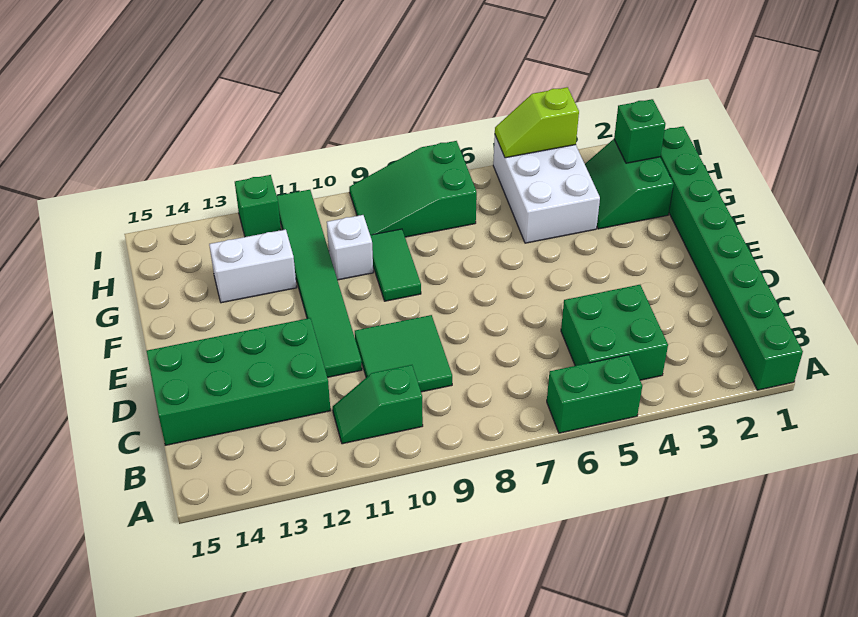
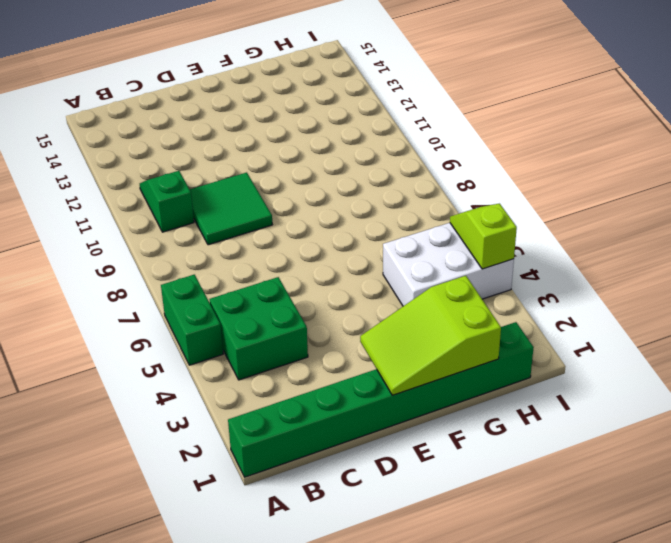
lime slope E1:G2 level 2 top G -> none
none -> green brick C12:D15 level 1
none -> green tile D11:I11 level 1
none -> green tile F9:G9 level 1

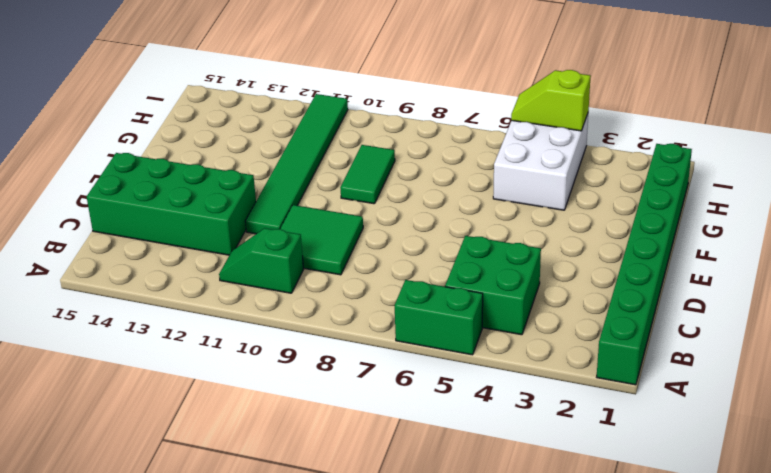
none -> green slope G2:H3 level 1 top 2
none -> white brick G10 level 1
none -> white brick G12:G13 level 1

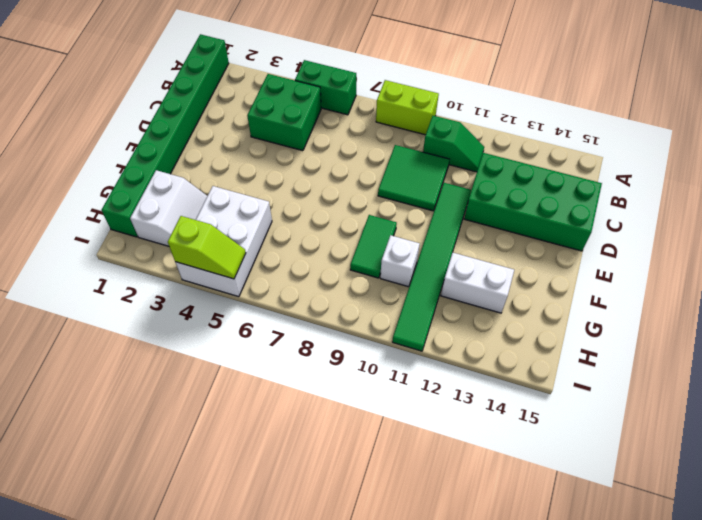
lime brick A8:A9 level 1 -> none
white slope G2:H3 level 1 top 2 -> green slope G2:H3 level 1 top 2
none -> green slope H7:I9 level 1 top 7
none -> green brick I12 level 1
none -> green brick H2 level 2

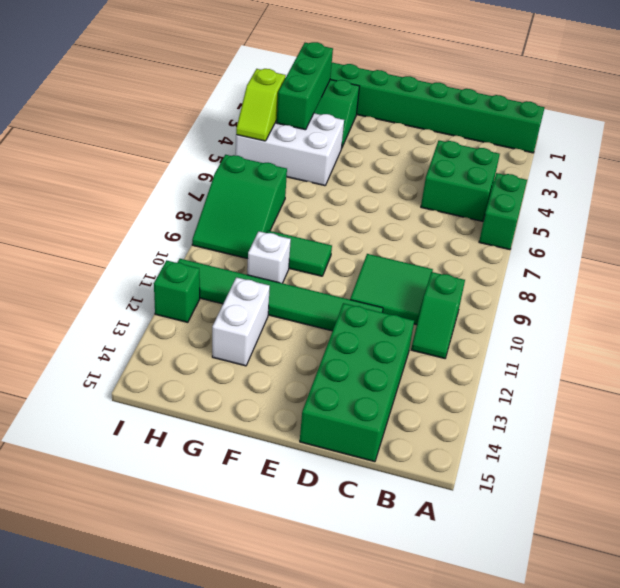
green brick H2:H4 level 2 -> green brick H2 level 2

